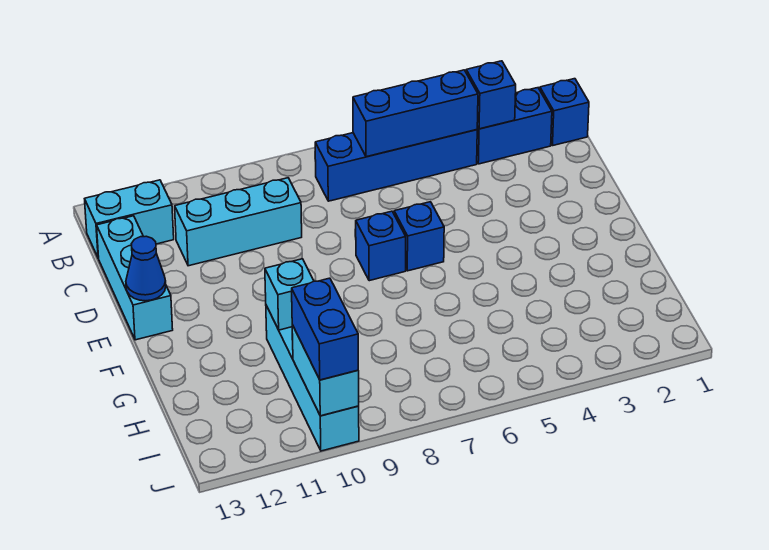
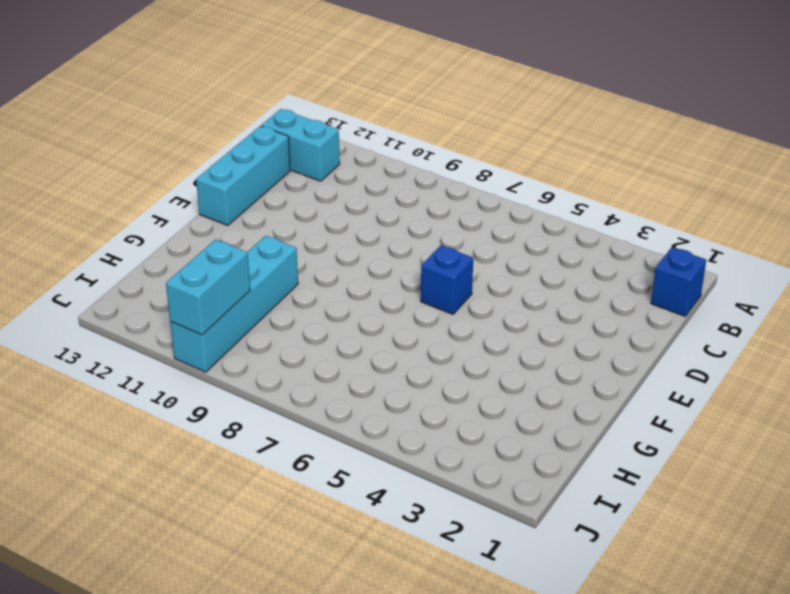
none -> blue brick B2:B3 level 1
none -> blue brick B4:B7 level 1
none -> cyan brick C9:C11 level 1

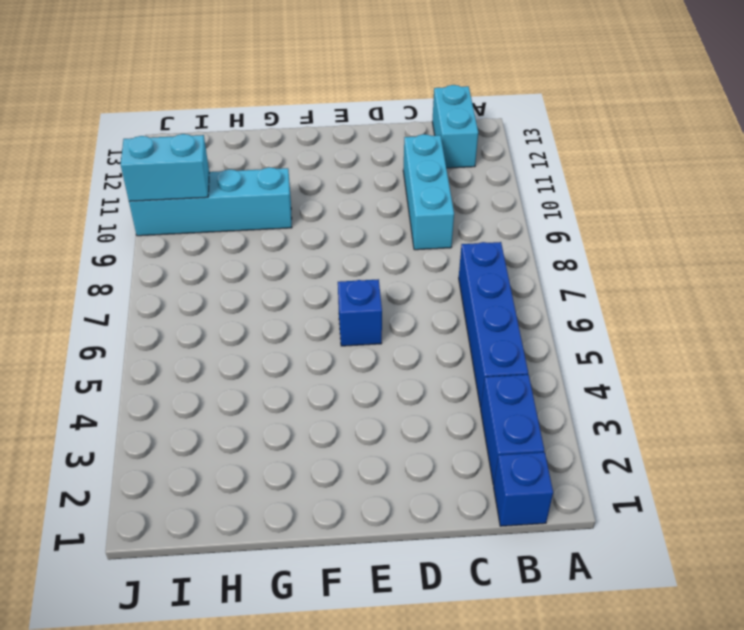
none -> cyan brick C13:E13 level 1
none -> blue brick E7 level 1
none -> blue brick B3 level 2

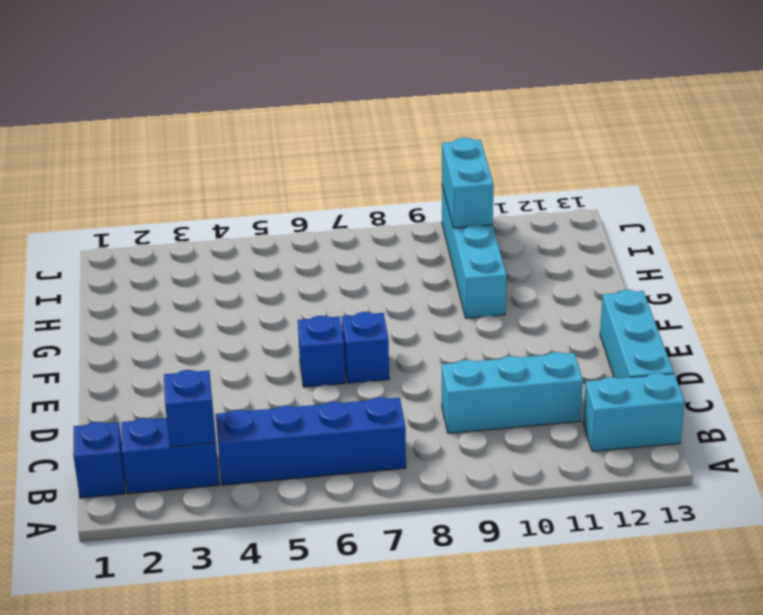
none -> blue brick B4:B6 level 2
none -> blue cone E13 level 2
none -> cyan brick G10 level 2

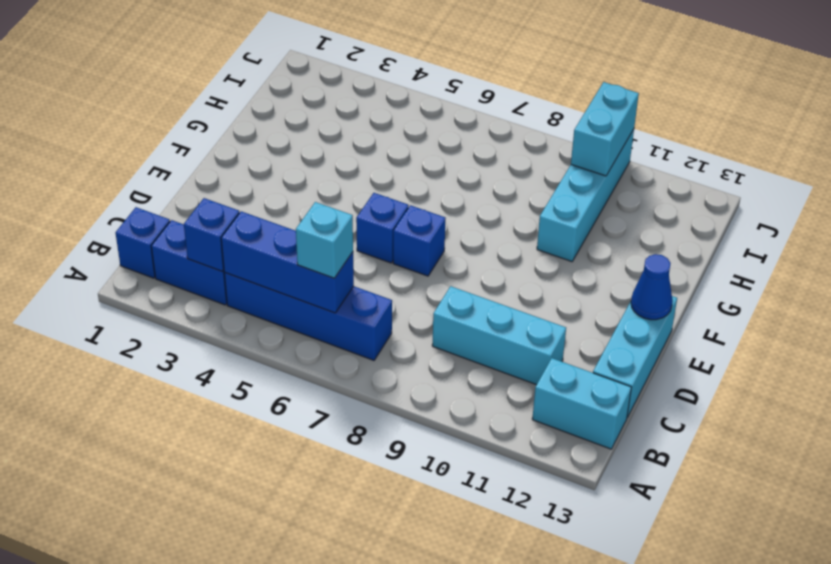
cyan brick B6 level 3 -> cyan brick G10 level 2
none -> blue brick I10:J10 level 3

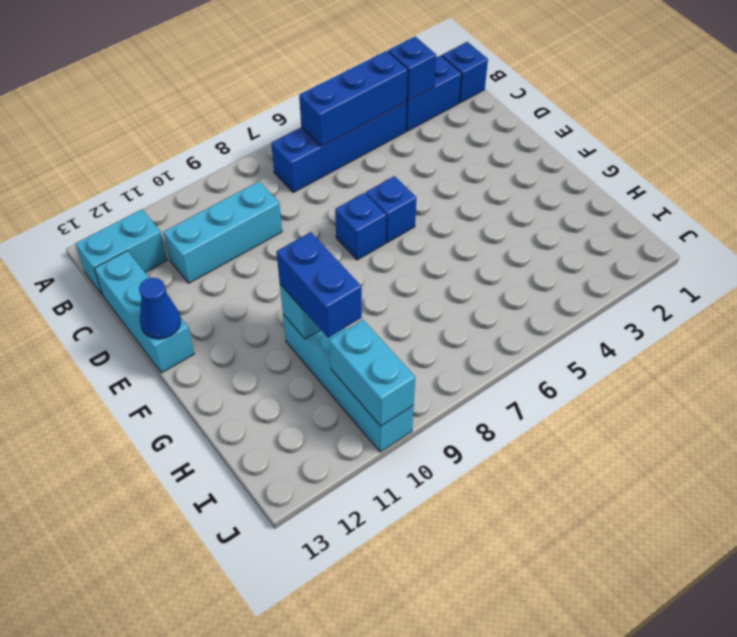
blue brick G10:H10 level 3 -> blue brick I10:J10 level 3

